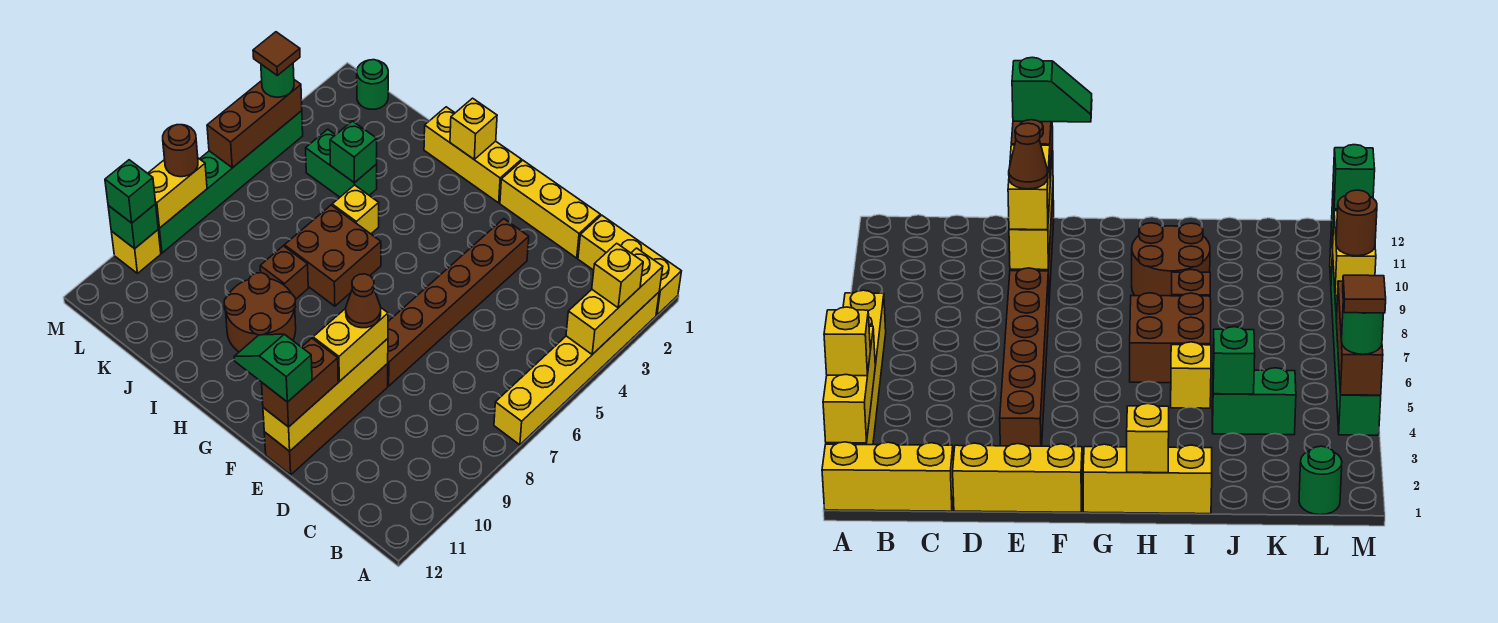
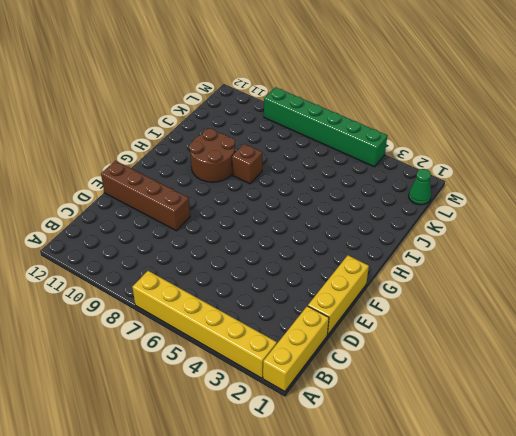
green cone L1 level 1 -> green round brick L1 level 1
none -> brown brick E3:E8 level 1
none -> yellow brick G1:I1 level 1
none -> brown brick H6:I7 level 1
none -> yellow brick I5 level 1

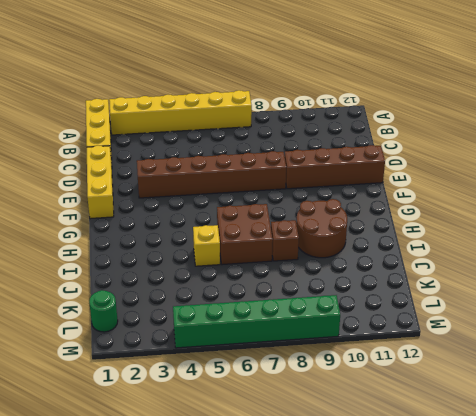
none -> yellow brick G1:I1 level 1
none -> green brick J4:K4 level 1
none -> yellow brick M10 level 1
none -> yellow brick A2:A4 level 2

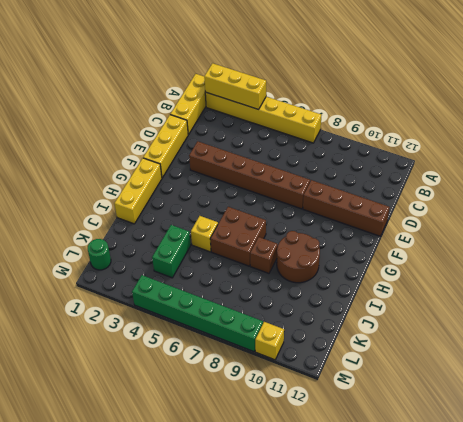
none -> yellow brick E9:E12 level 2
none -> yellow brick H1 level 2
none -> green brick J4 level 2
none -> brown brick M4:M6 level 2

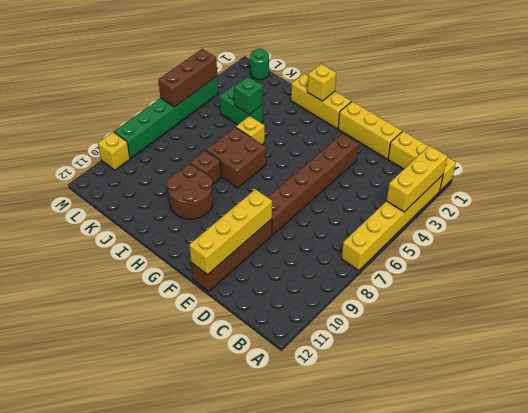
none -> yellow brick M8:M9 level 2
none -> green brick M10 level 2
none -> yellow brick A3 level 3
none -> yellow brick E9:E10 level 3

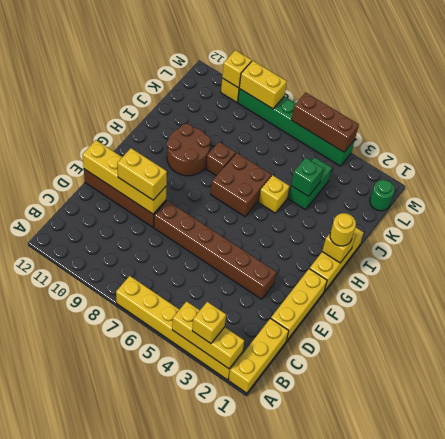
yellow round brick H1 level 3 -> none
yellow brick M10 level 2 -> green brick M10 level 2
none -> brown brick E11:E12 level 3
none -> green round brick M4 level 3
none -> brown round brick M8 level 3
none -> green brick M10 level 3

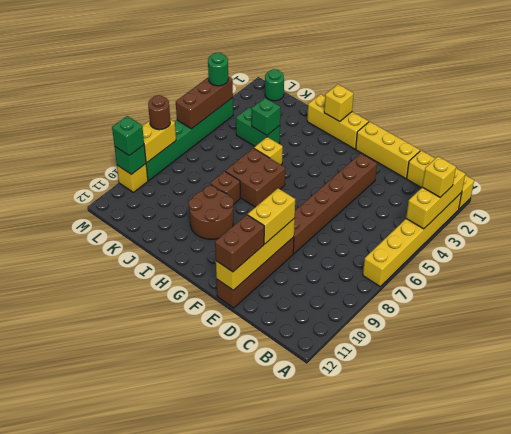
none -> brown cone E9 level 4
none -> green slope E12:F12 level 4 top E
none -> brown tile M4 level 4

